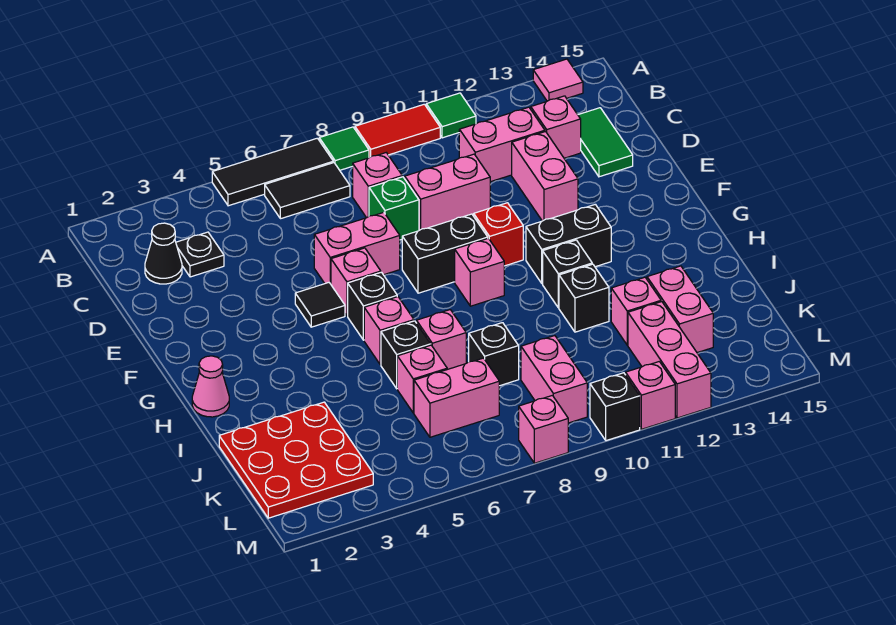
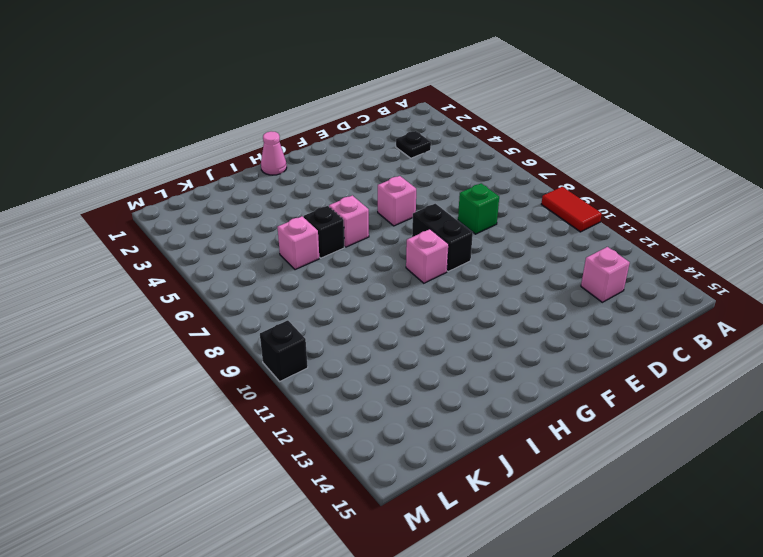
none -> black tile A5:A7 level 1
none -> green tile A8 level 1
none -> green tile A11 level 1
none -> pink tile A14 level 1

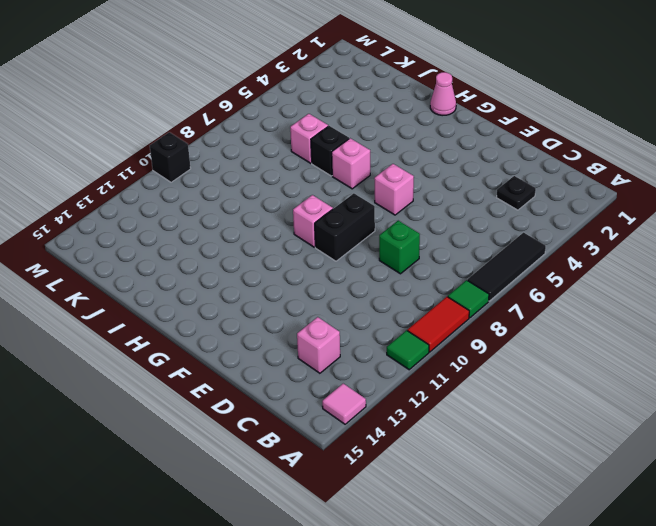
none -> black tile B6:B7 level 1
none -> black cone C2 level 1
none -> pink brick C8 level 1
none -> pink brick C11:C12 level 1

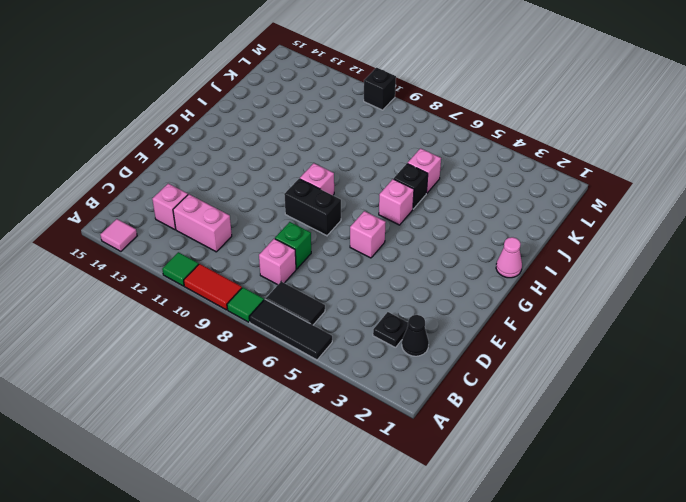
none -> green tile C14:D14 level 1
none -> pink brick D9:D10 level 1
none -> pink brick D12:E12 level 1
none -> pink brick E6:E7 level 1

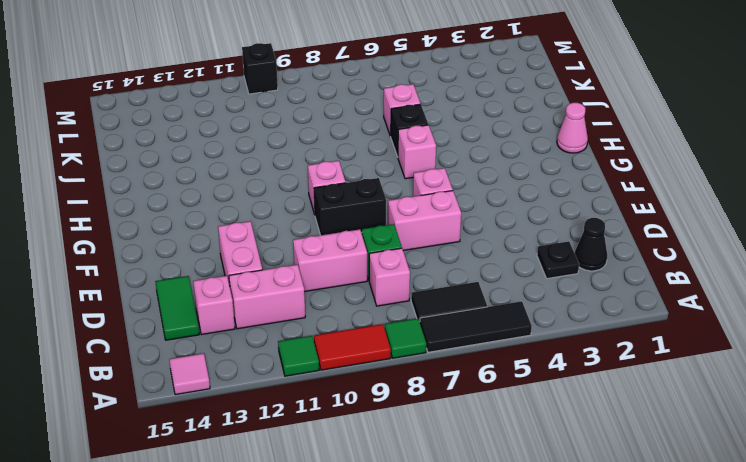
none -> black tile F5 level 1
none -> red brick F10 level 1
none -> black brick G6 level 1
none -> black brick G11:G12 level 1

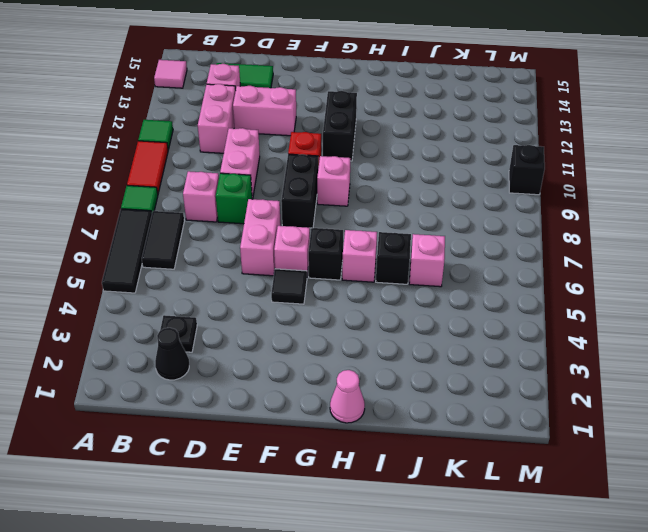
none -> black brick H11 level 1
none -> pink brick I7 level 1
none -> black brick I11 level 1
none -> red plate J1:L3 level 1

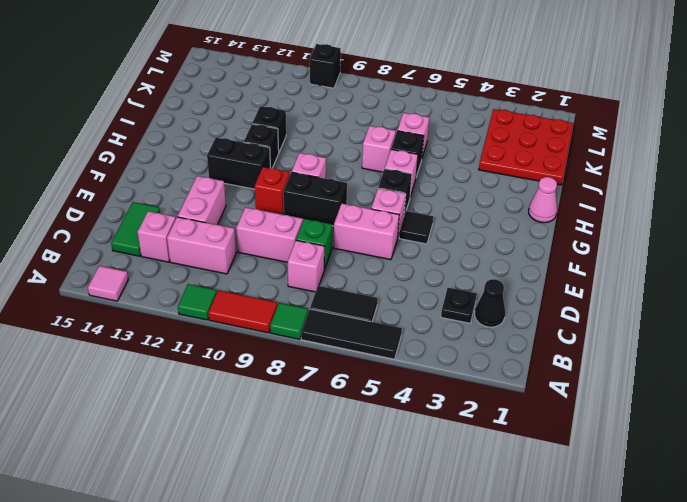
none -> black brick J8 level 1
none -> pink brick J12 level 1
none -> pink brick J13:K13 level 1
none -> pink brick K6:K7 level 1

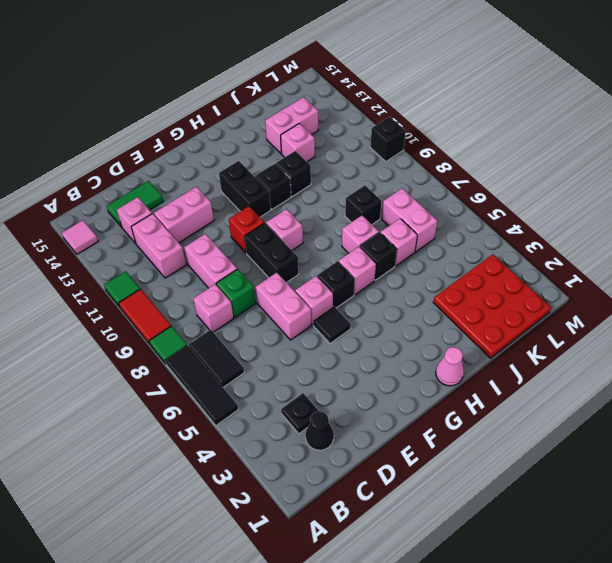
none -> pink brick K9:L9 level 1
none -> pink brick K12:M12 level 1
none -> pink brick M8 level 1
none -> pink brick M11 level 1

